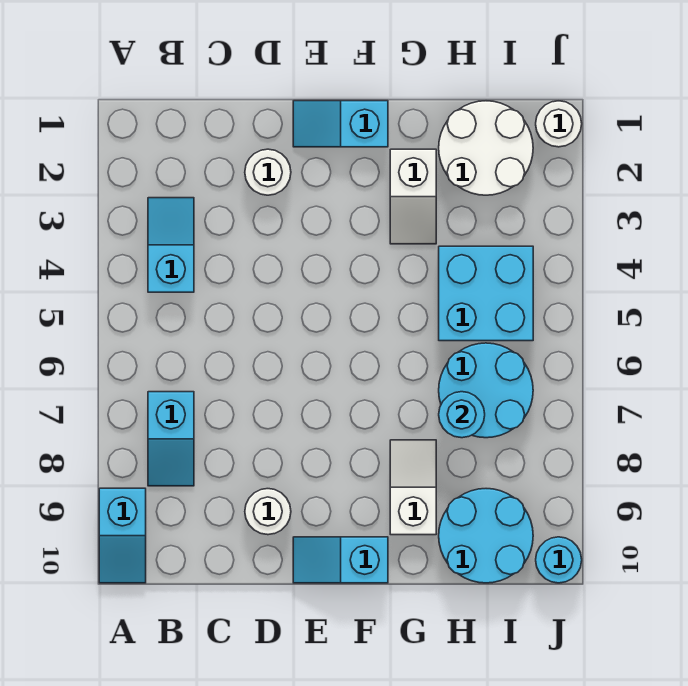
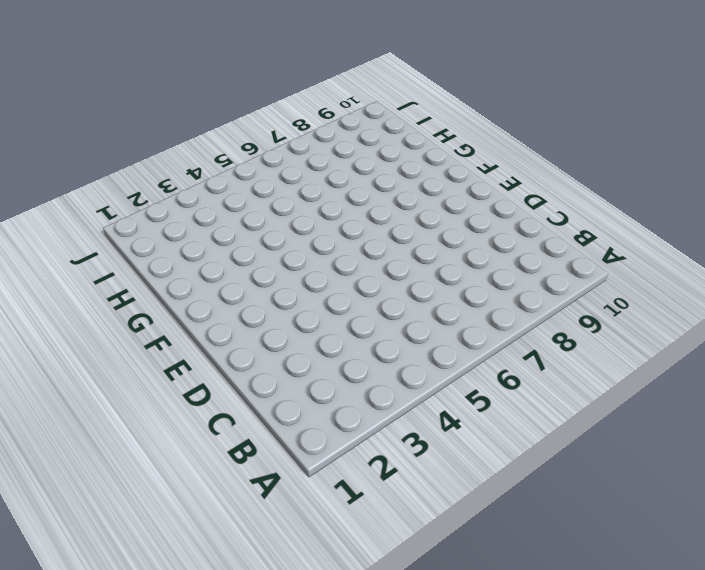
none -> cyan slope A9:A10 level 1 top 9
none -> cyan slope B3:B4 level 1 top 4
none -> cyan slope B7:B8 level 1 top 7

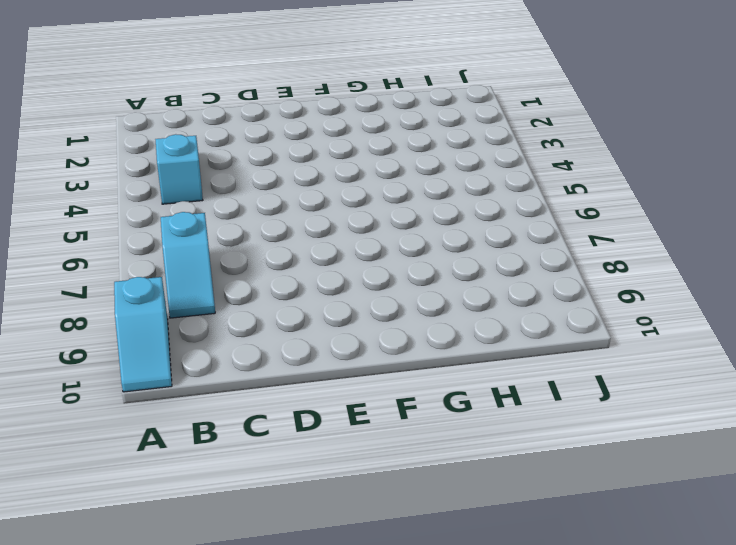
none -> white round brick D2 level 1
none -> white round brick D9 level 1
none -> cyan slope E1:F1 level 1 top F

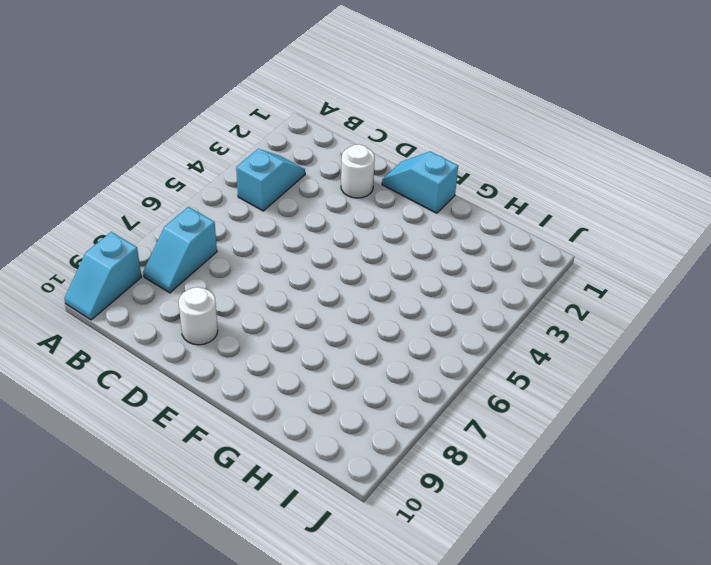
none -> cyan slope E10:F10 level 1 top F
none -> white slope G2:G3 level 1 top 2
none -> white slope G8:G9 level 1 top 9

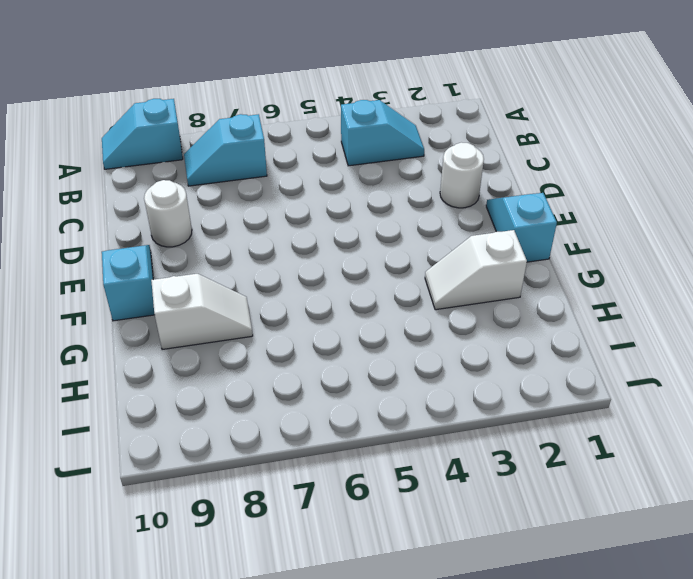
none -> white round brick H1:I2 level 1
none -> cyan brick H4:I5 level 1
none -> cyan round brick H6:I7 level 1

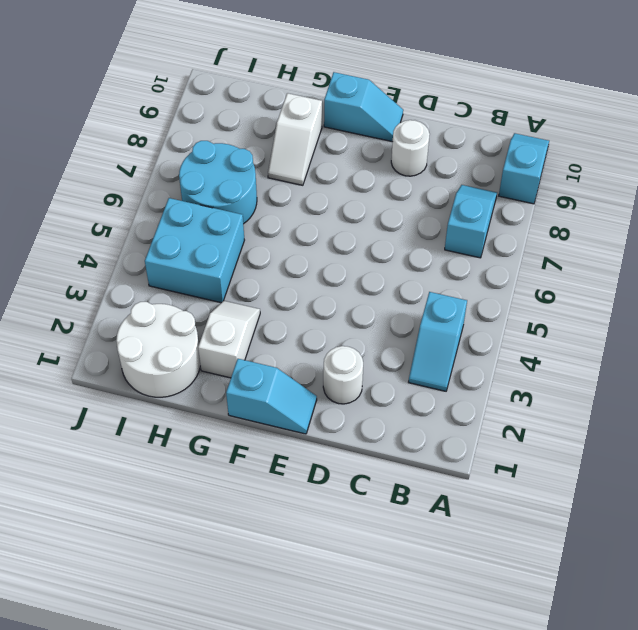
none -> cyan round brick H9:I10 level 1
none -> white round brick J1 level 1
none -> cyan round brick J10 level 1

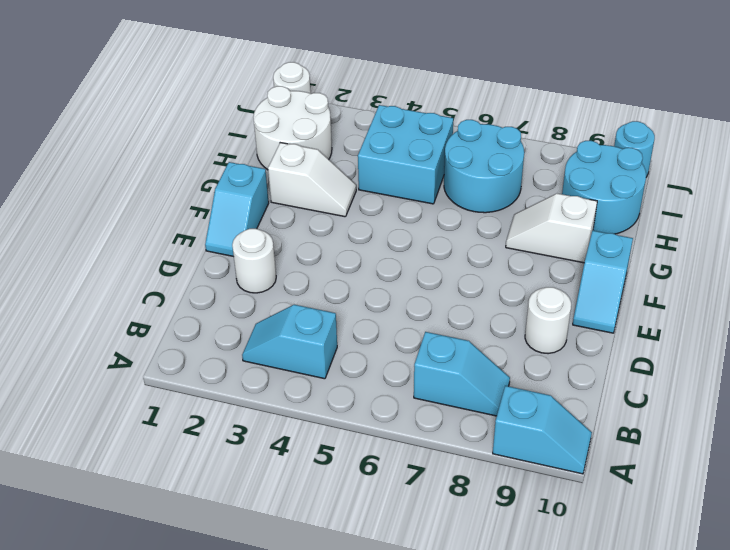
none -> cyan round brick H7 level 2

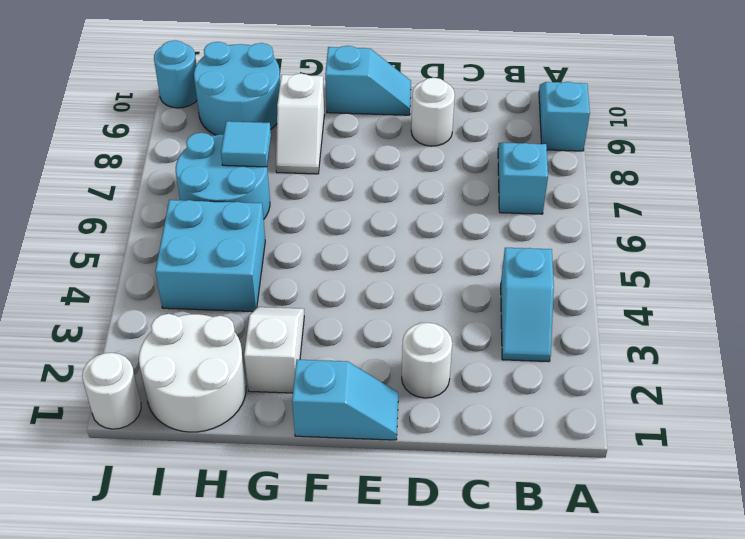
cyan tile H7 level 2 -> cyan round brick H7 level 2

